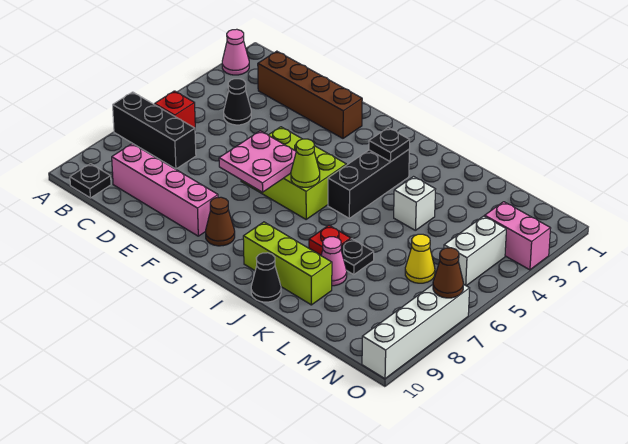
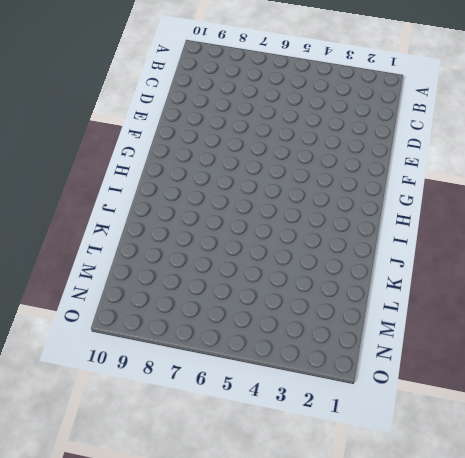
none -> pink cone A2 level 1
none -> black brick A7:C7 level 1
none -> red brick B6 level 1

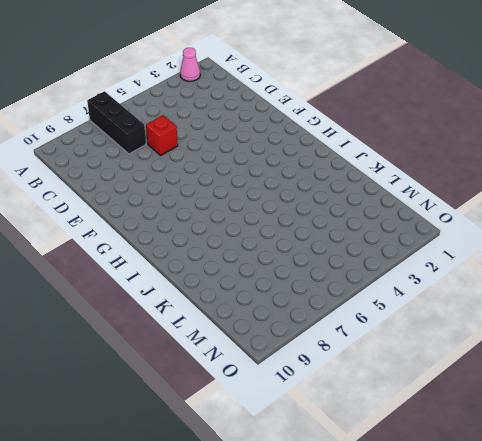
red brick D6 level 1 -> red brick B6 level 1
none -> black plate B10 level 1
none -> brown brick C2:F2 level 1
none -> black cone C4 level 1

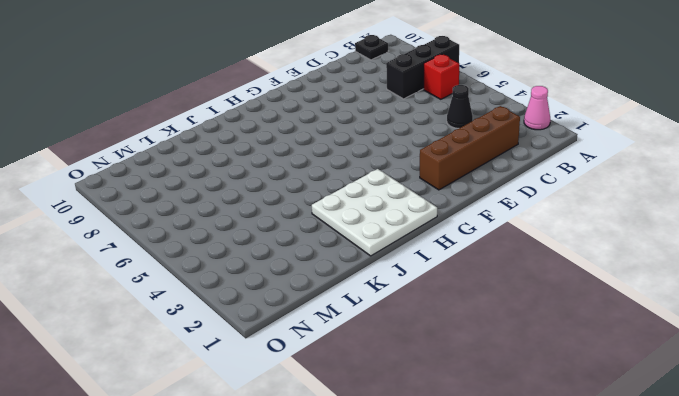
white plate H1:J3 level 1 -> black brick I3:I5 level 1
none -> pink brick C9:F9 level 1
none -> lime brick F5:H6 level 1
none -> brown cone G9 level 1

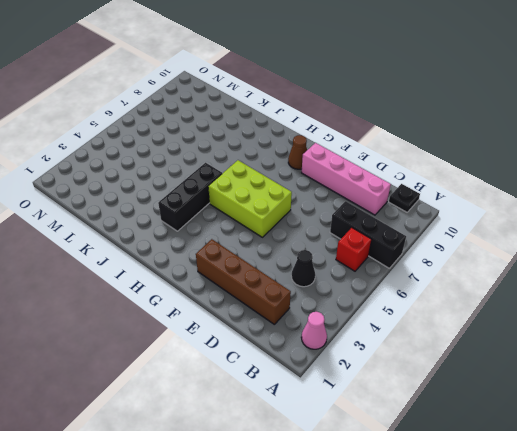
none -> lime brick I9:K9 level 1
none -> red plate J7 level 1
none -> black cone J10 level 1

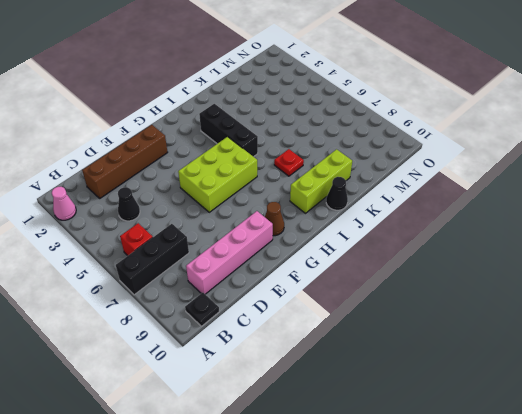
none -> white brick K4 level 1
none -> black plate K7 level 1
none -> pink cone K8 level 1

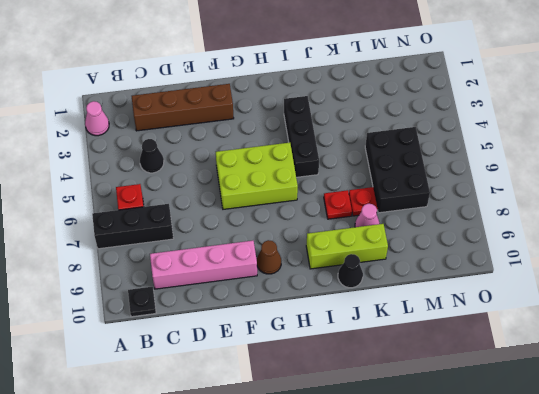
red plate K7 level 1 -> black plate K7 level 1
black brick L5:M7 level 1 -> yellow cone M6 level 1
none -> white brick K4 level 1
none -> pink brick N3:O3 level 1
none -> white brick N4:N5 level 1

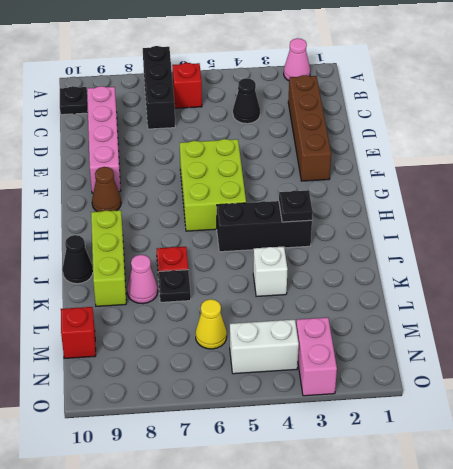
red brick M10 level 1 -> none
none -> white brick O7:O10 level 1
none -> pink plate F6:G7 level 2
none -> lime cone H6 level 2

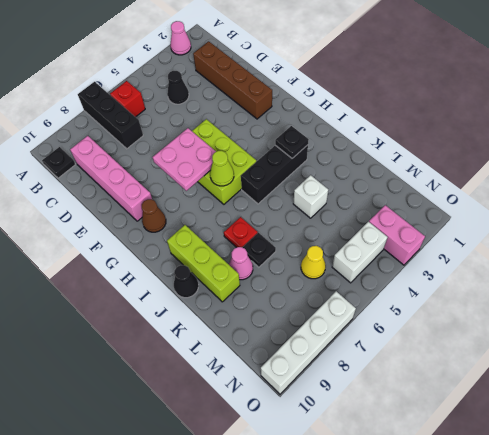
none -> brown cone O7 level 2

